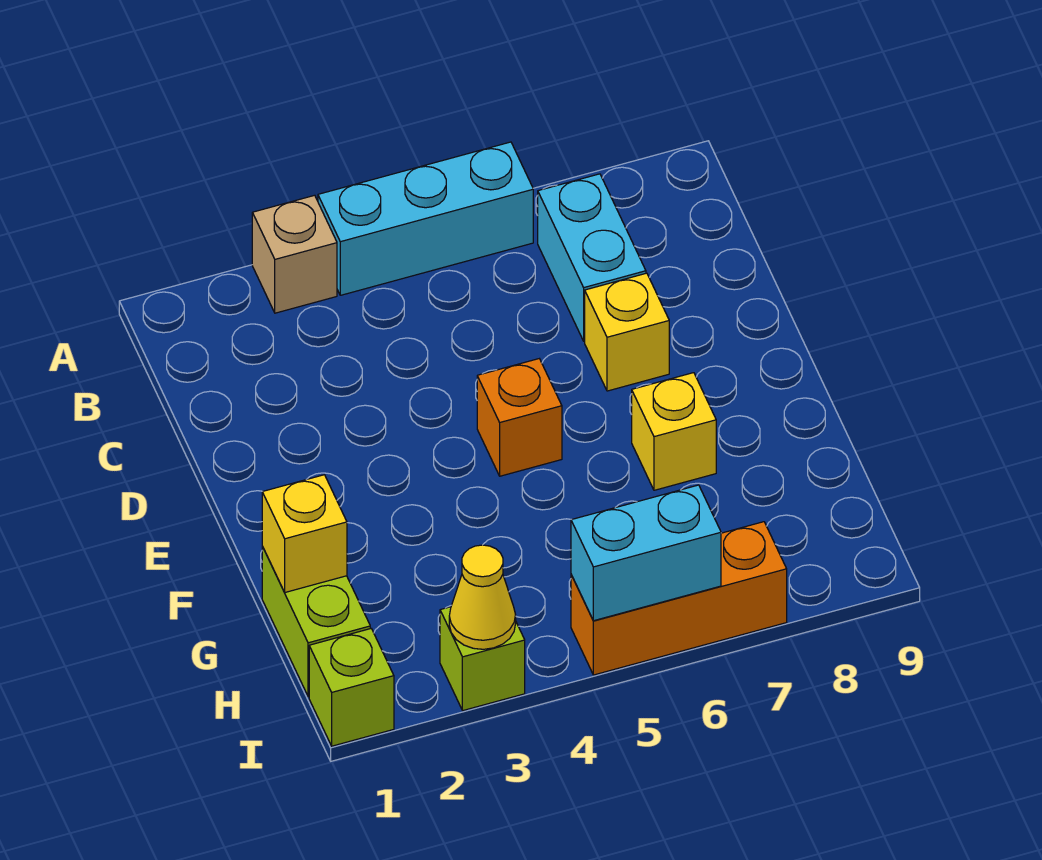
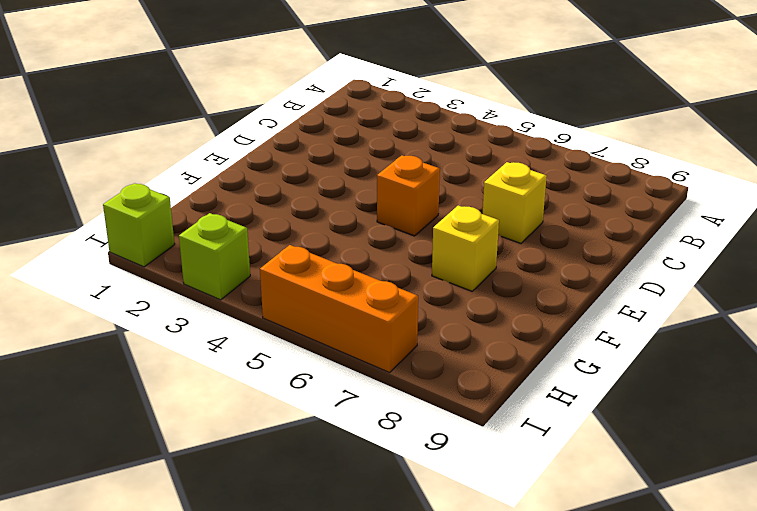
none -> tan brick A3 level 1
none -> cyan brick A4:A6 level 1
none -> cyan brick B7:C7 level 1

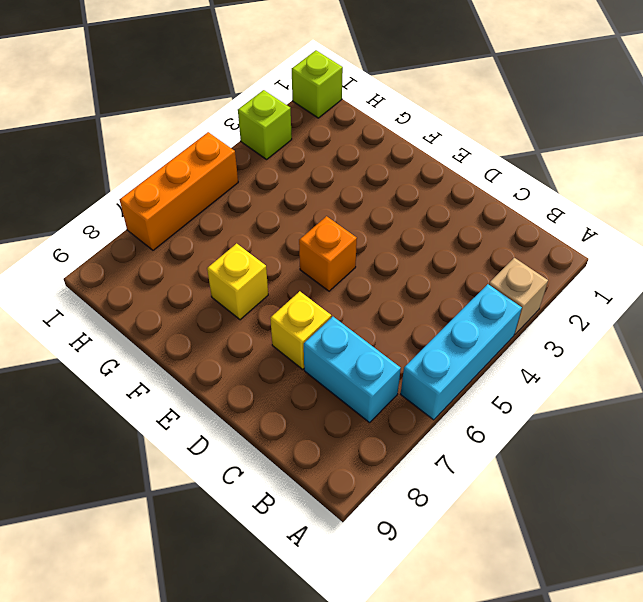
none -> lime brick G1:H1 level 1
none -> yellow brick G1 level 2
none -> yellow cone I3 level 2

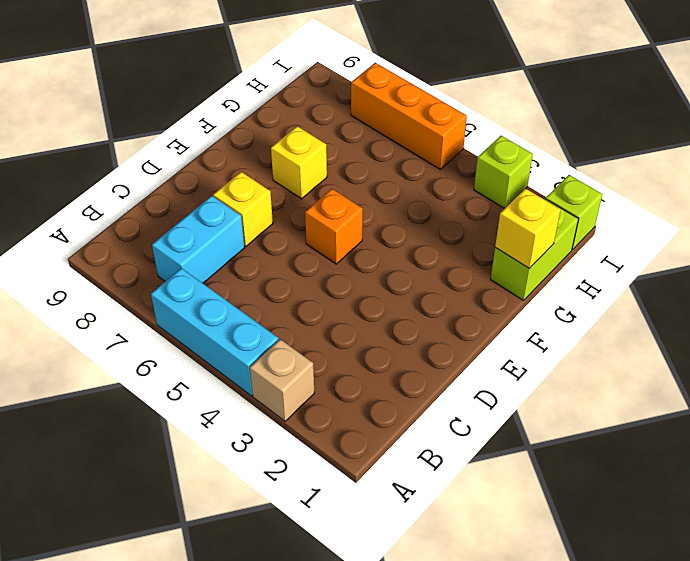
none -> yellow cone I3 level 2
none -> cyan brick I5:I6 level 2

